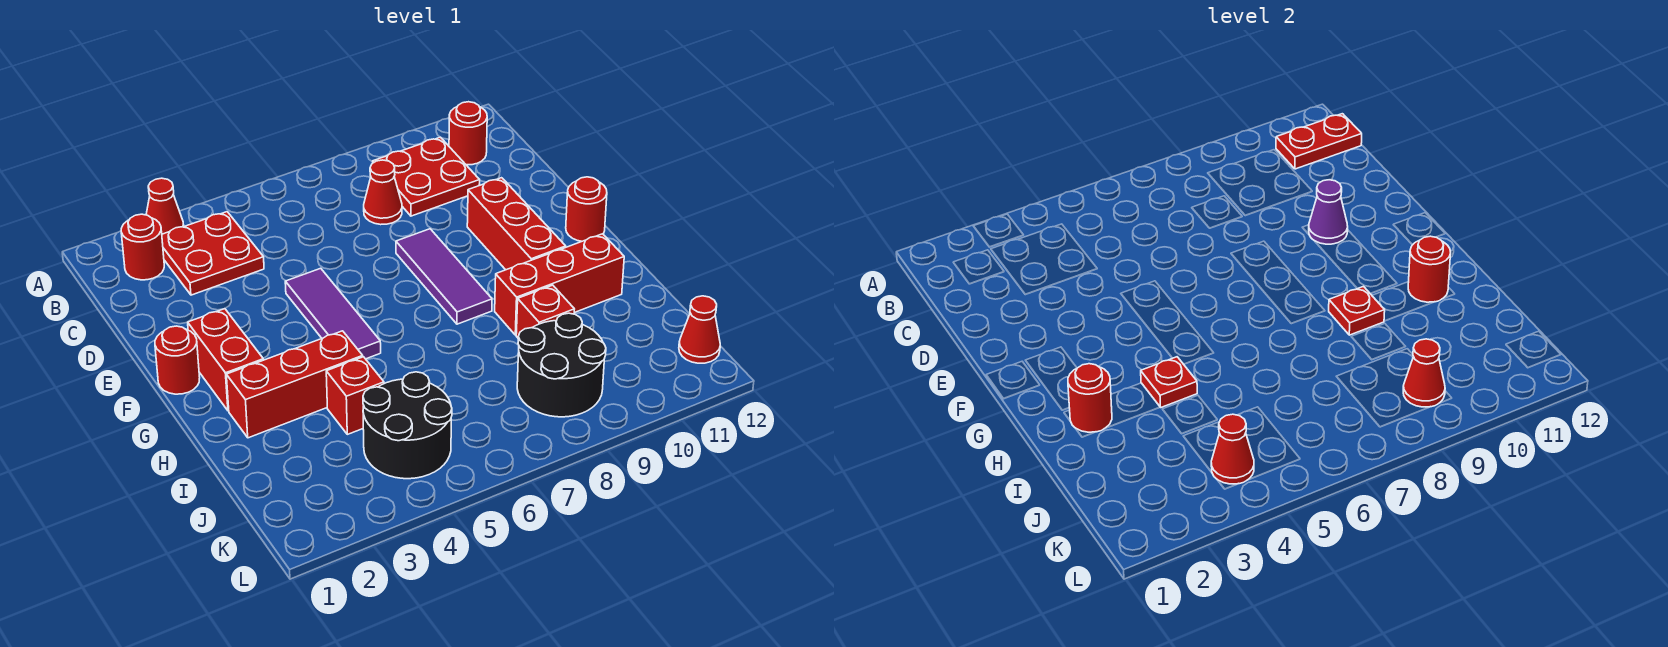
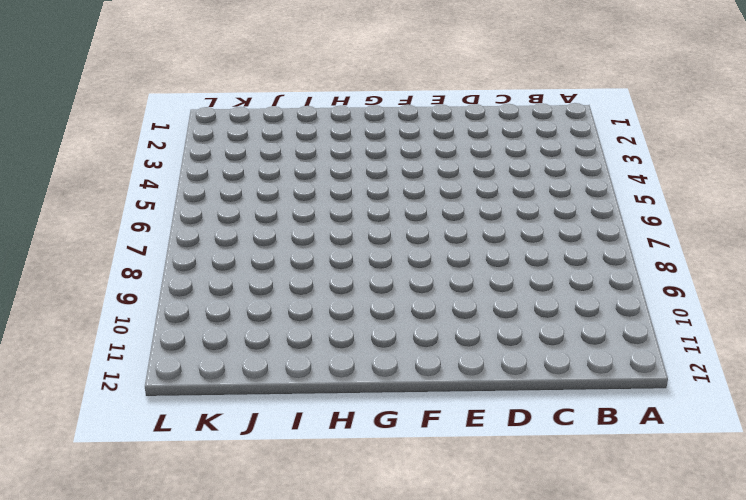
none -> red cone A3 level 1
none -> red round brick B2 level 1
none -> red plate B3:C4 level 1

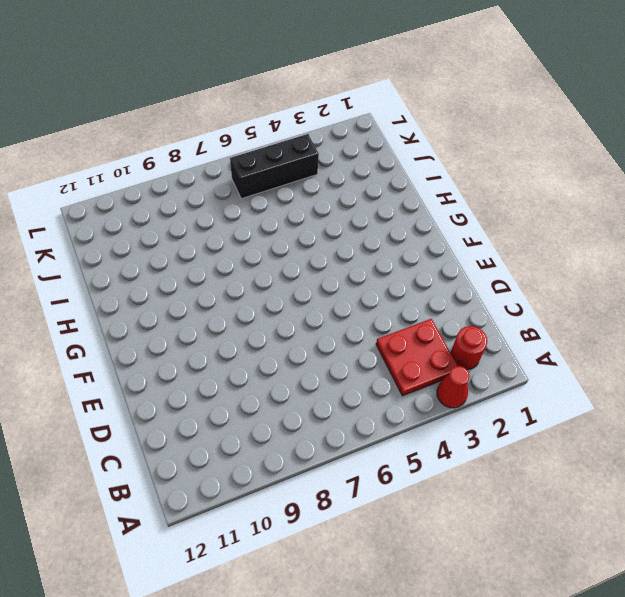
black brick K4:K6 level 1 -> black round brick J4:K5 level 1
none -> red plate B9:C10 level 1
none -> red round brick B11 level 1
none -> red cone C8 level 1

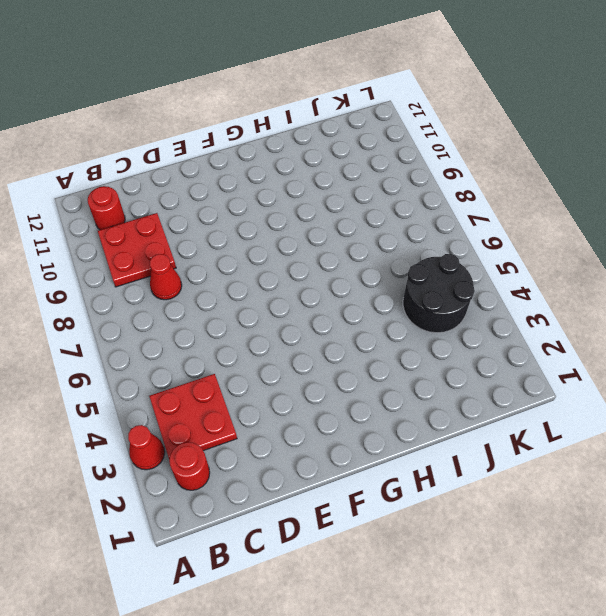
none -> purple tile E5:G5 level 1
none -> purple tile E8:G8 level 1
none -> red brick E10:G10 level 1

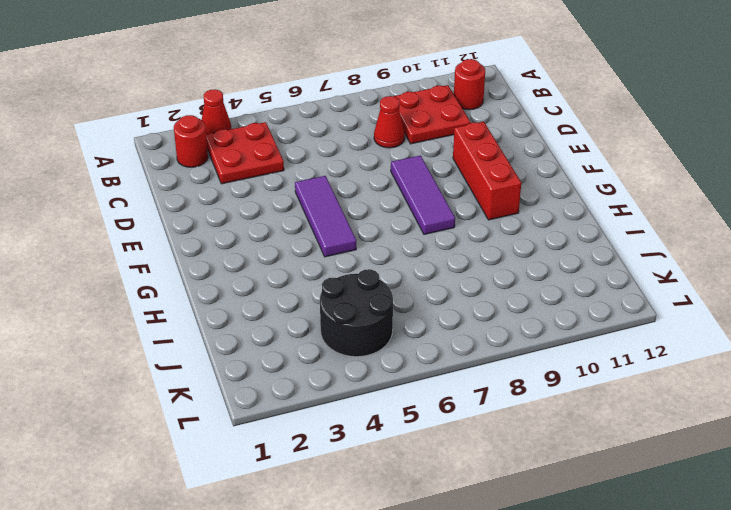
none -> red round brick F1 level 1
none -> red brick F2:G2 level 1
none -> red round brick F12 level 1

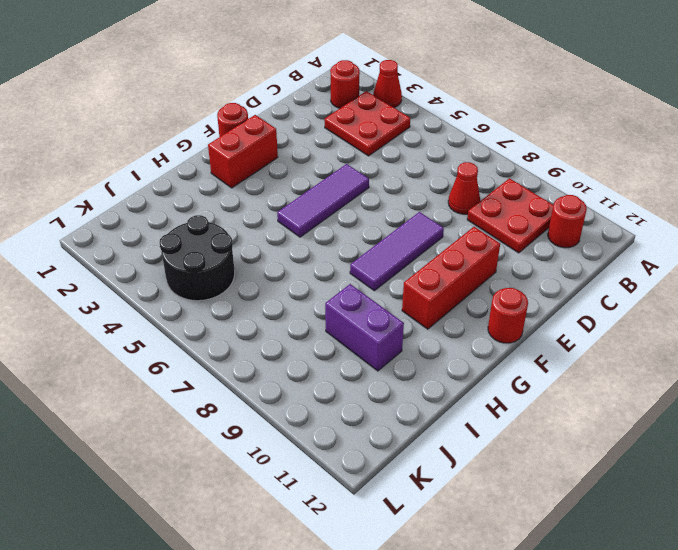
purple brick I9:I10 level 1 -> red brick I9 level 1
none -> red brick H2:H4 level 1
none -> red brick H9:H11 level 1
none -> red brick I4 level 1

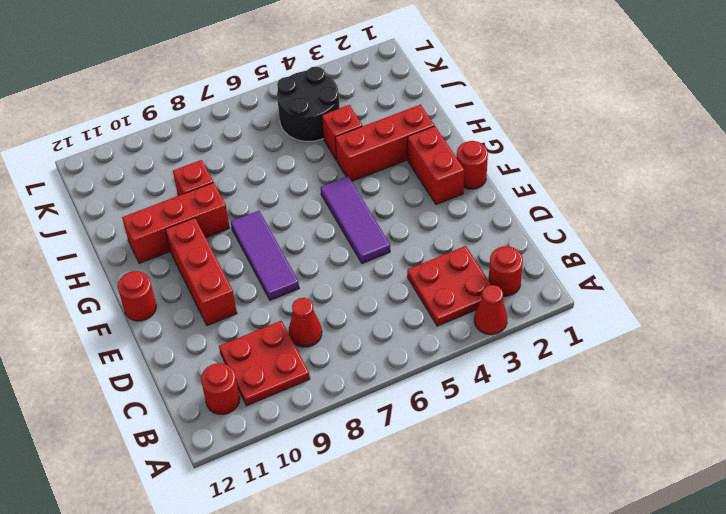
none -> black round brick J8:K9 level 1
none -> red cone K12 level 1
none -> red plate B11:B12 level 2

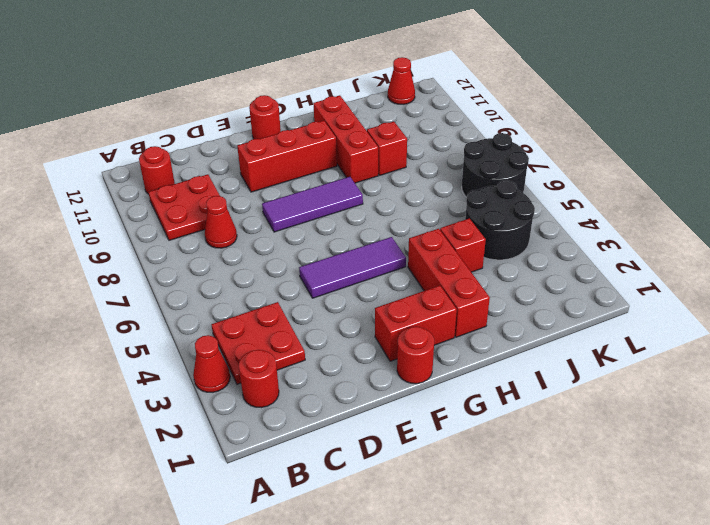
black round brick K6:L7 level 1 -> black round brick J8:K9 level 1
none -> red plate B11:B12 level 2
none -> purple cone E10 level 2
none -> red round brick H2 level 2

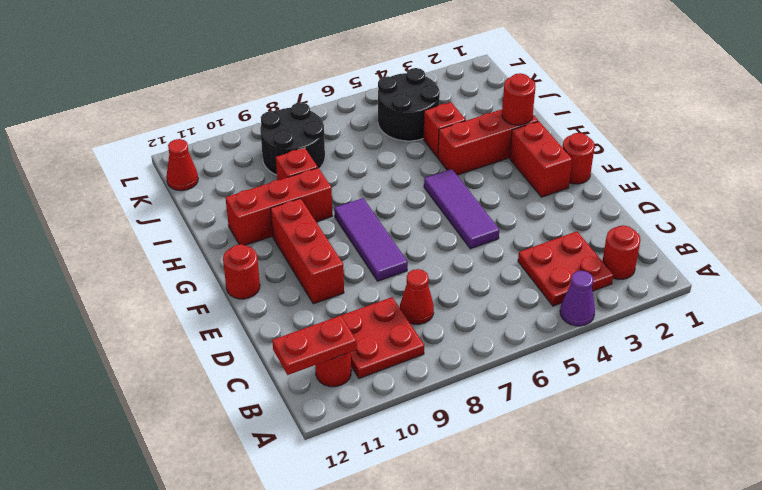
purple cone A4 level 1 -> purple cone E10 level 2
none -> red cone A3 level 1
none -> red plate H4 level 2
none -> red plate H9 level 2

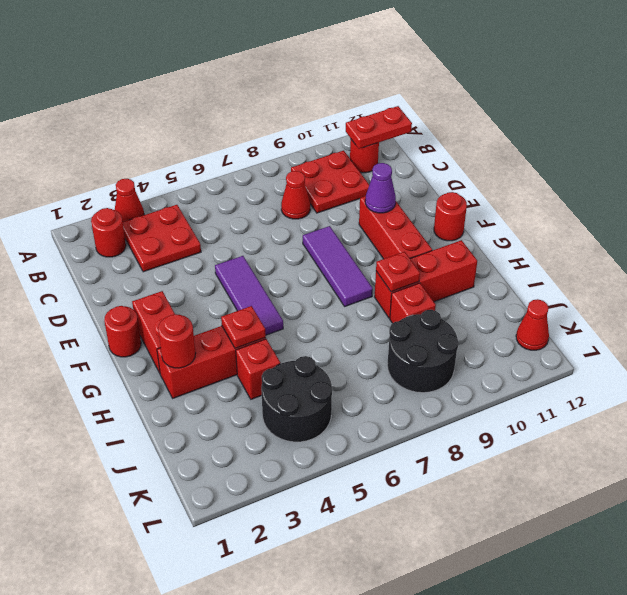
none -> red round brick H11 level 2
none -> red cone K4 level 2
none -> red cone K9 level 2

